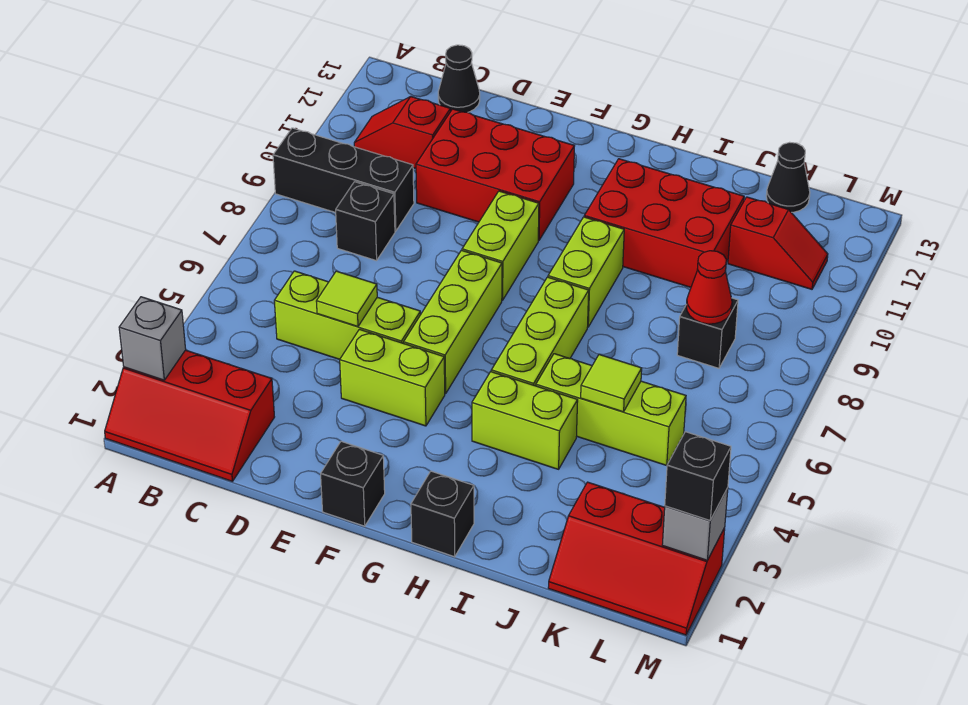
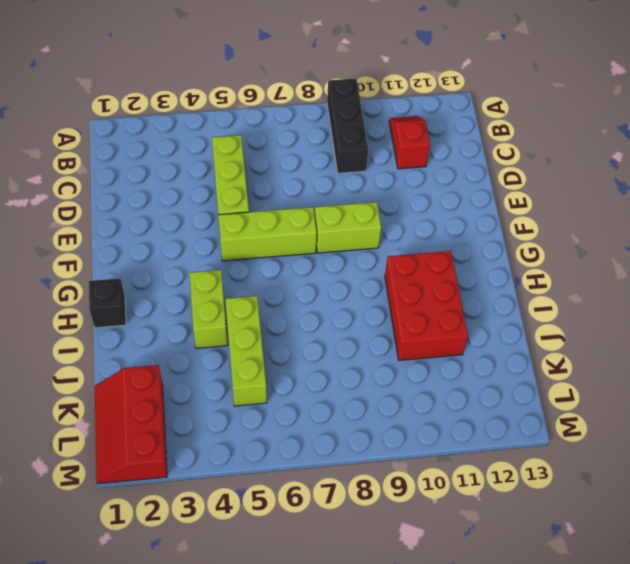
none -> red slope A1:C2 level 1 top 2
none -> black brick C8 level 1
none -> black cone C13 level 1

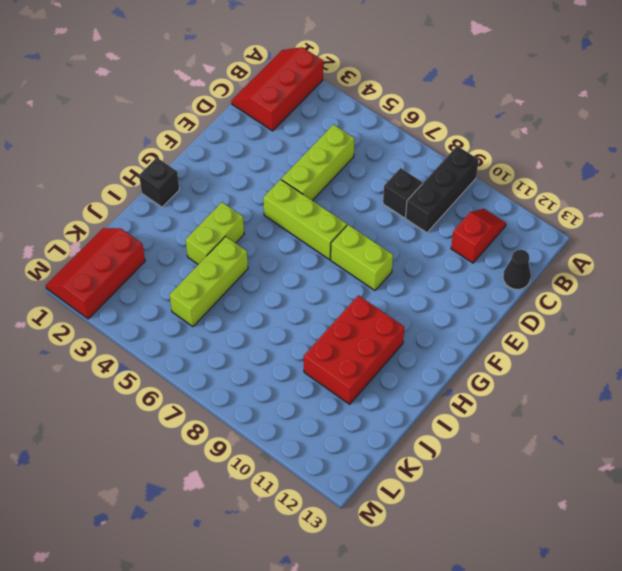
none -> red brick D10:F11 level 1
none -> lime brick E4:F4 level 1
none -> black brick F1 level 1

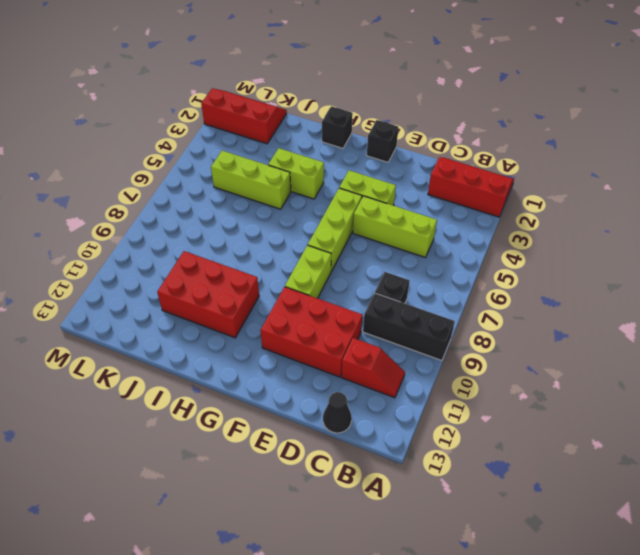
none -> lime brick H5:H7 level 1
none -> lime brick H8:H9 level 1
none -> black brick K8 level 1

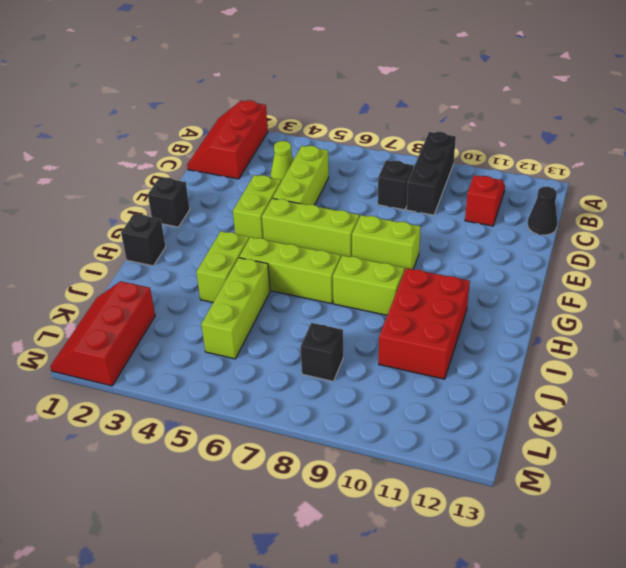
lime cone C4 level 1 -> none
none -> red brick D10:F11 level 1
none -> red slope K11:L11 level 1 top K
none -> black cone K13 level 1

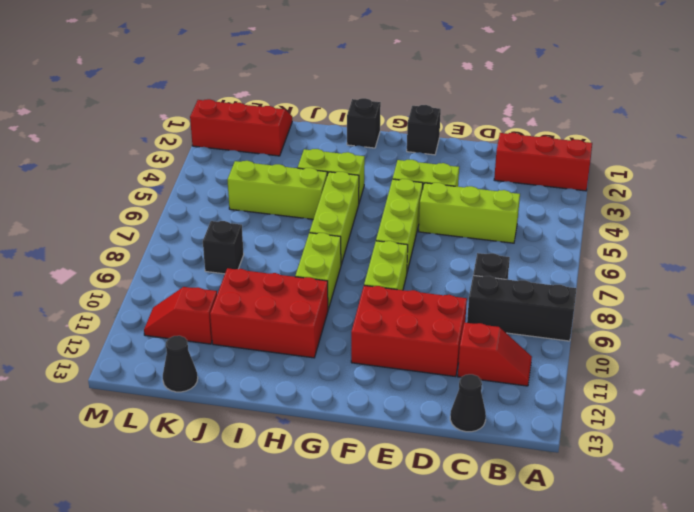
none -> grey brick A2 level 2
none -> lime tile D5 level 2
none -> lime tile J5 level 2

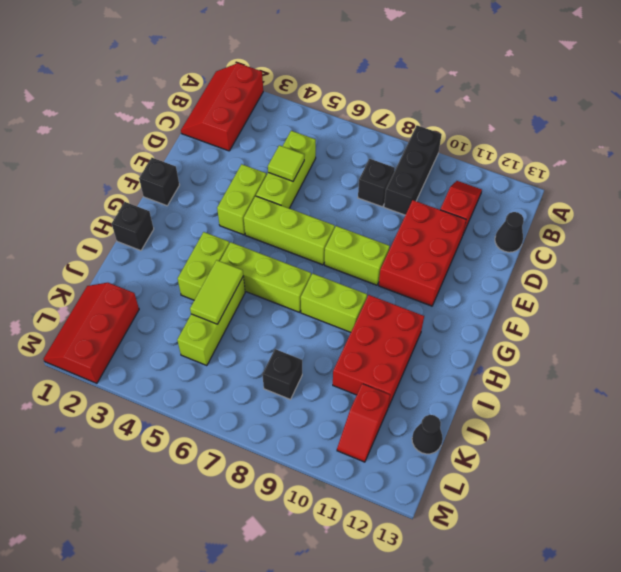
lime tile I5:J5 level 2 -> lime tile J5 level 2
none -> grey brick A2 level 2
none -> red cone K8 level 2
none -> grey brick M2 level 2

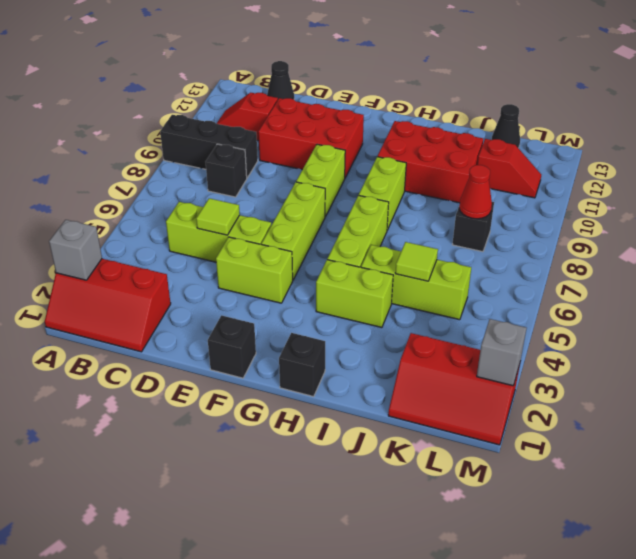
none -> black brick M2 level 3

